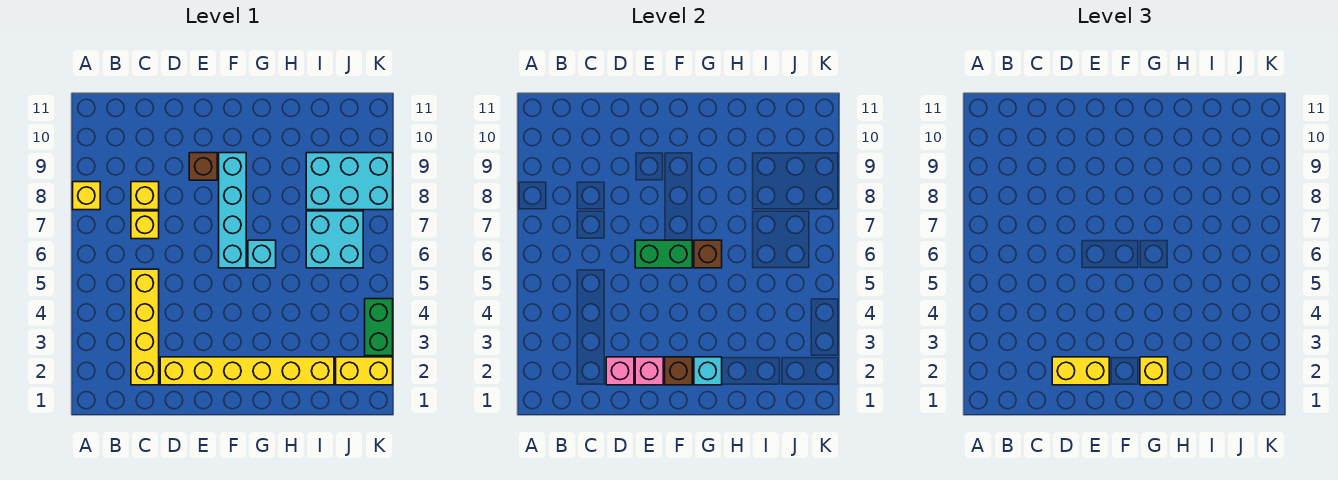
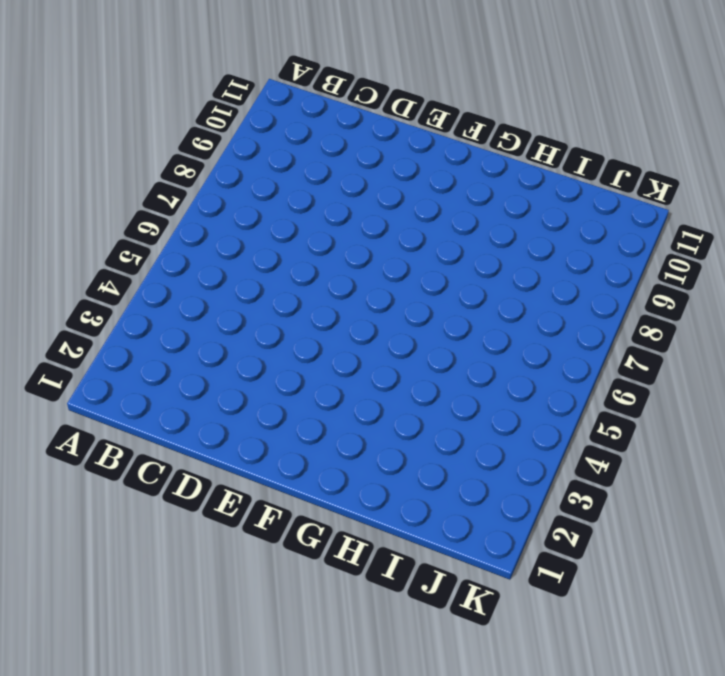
none -> yellow brick A8 level 1
none -> yellow brick C2:C5 level 1
none -> yellow brick C7 level 1

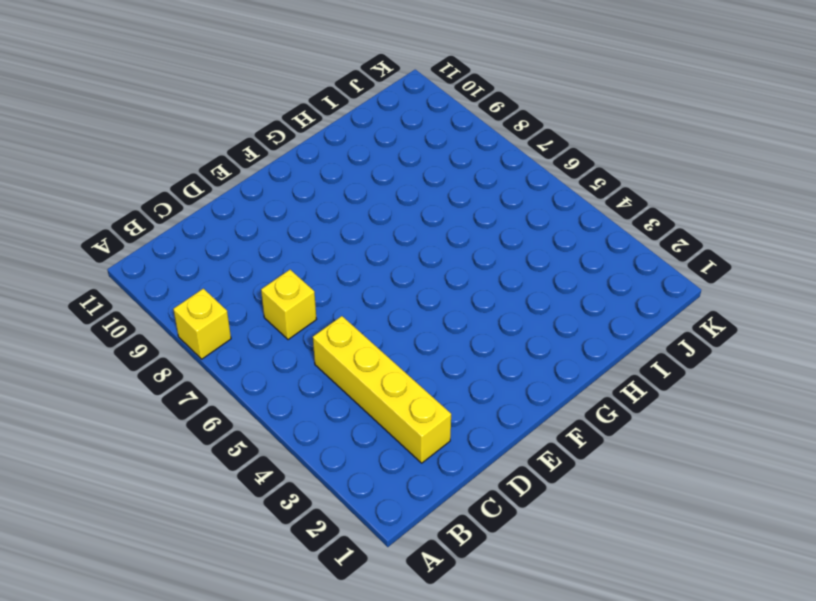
none -> yellow brick C8 level 1
none -> yellow brick D2:I2 level 1
none -> brown brick E9 level 1

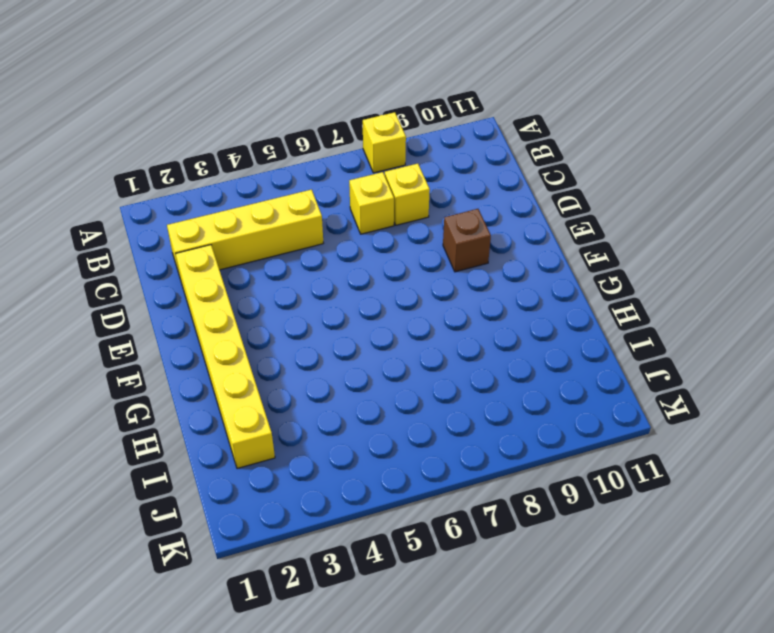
none -> cyan brick F6:F9 level 1
none -> cyan brick G6 level 1
none -> cyan brick I6:J7 level 1

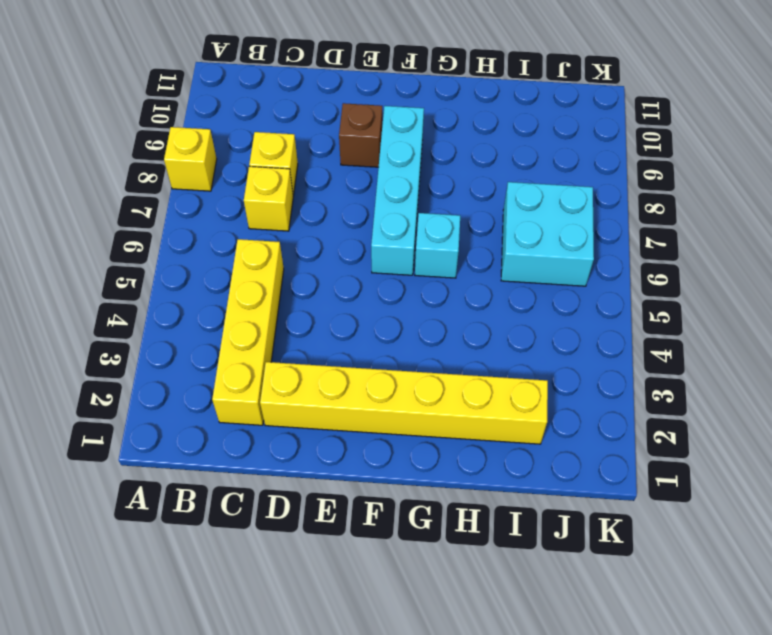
none -> cyan brick I8:K9 level 1
none -> yellow brick J2:K2 level 1
none -> green brick K3:K4 level 1

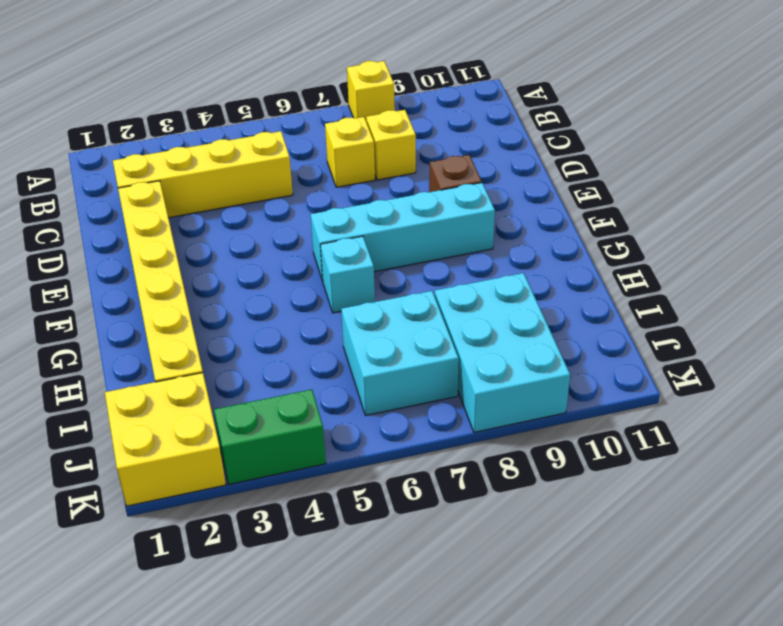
yellow brick J1:K2 level 1 -> yellow brick J2:K2 level 1
none -> pink brick D2 level 2
none -> pink brick E2 level 2
none -> green brick E6:F6 level 2

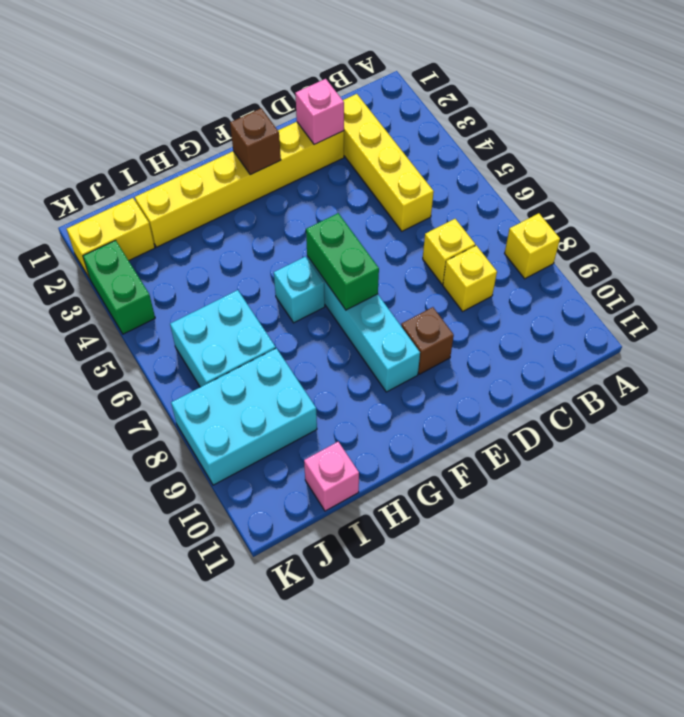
green brick F6:F7 level 2 -> green brick E6:F6 level 2
pink brick I11 level 1 -> pink brick E2 level 2
none -> cyan brick G2 level 2
none -> brown brick G6 level 2
none -> yellow brick D2:E2 level 3

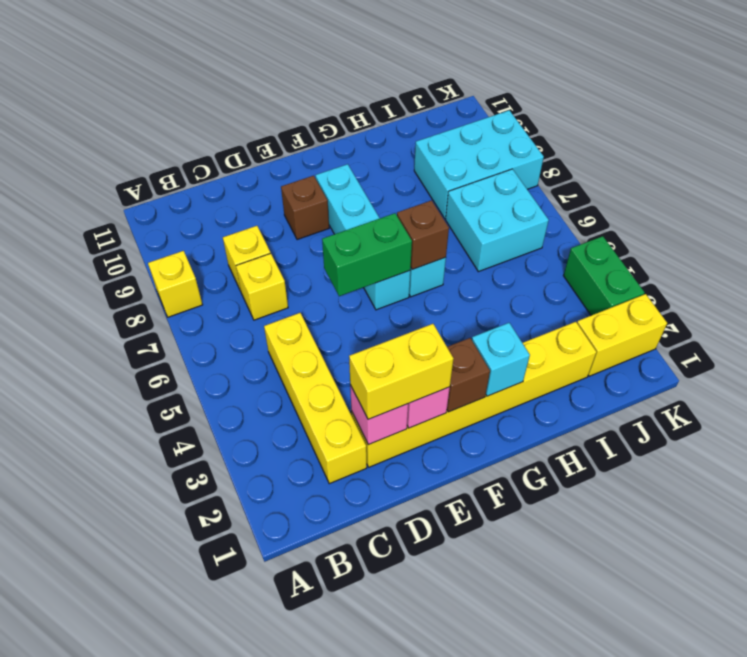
none -> yellow brick G2 level 3

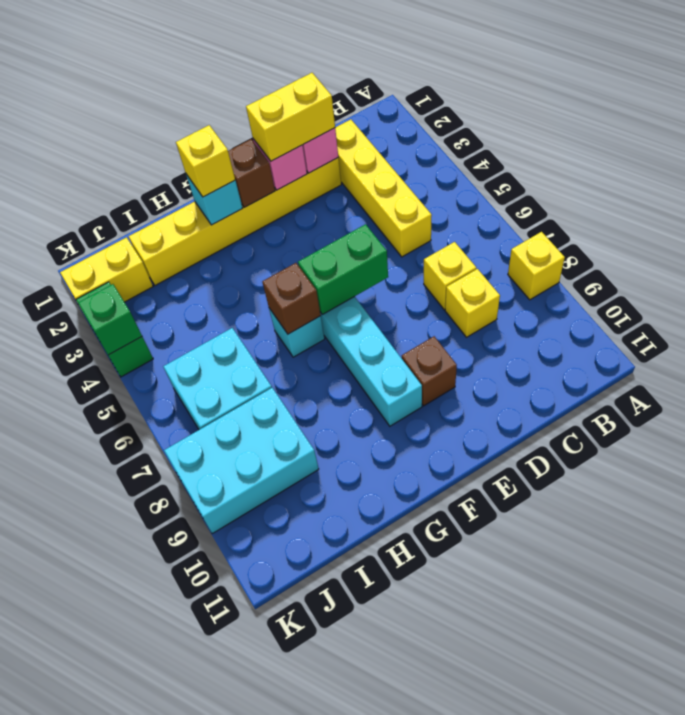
green brick K4 level 2 -> none

